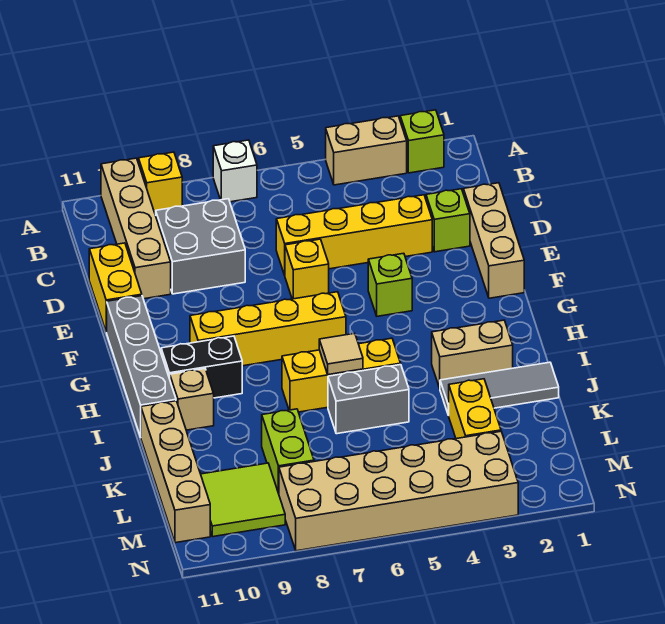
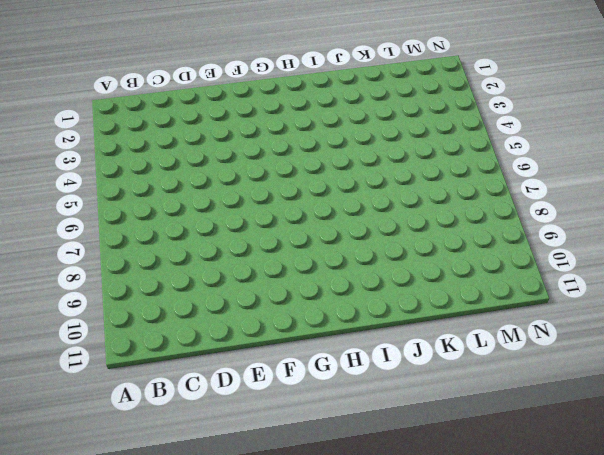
none -> lime brick A2 level 1
none -> tan brick A3:A4 level 1
none -> white brick A7 level 1

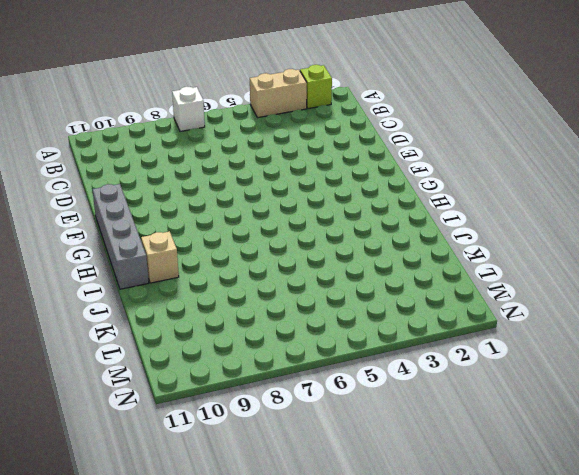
none -> yellow brick A9 level 1
none -> tan brick A10:D10 level 1
none -> grey brick C8:D9 level 1

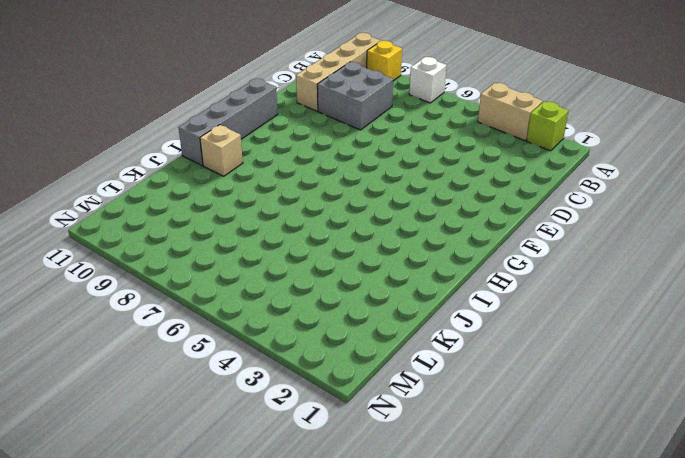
none -> tan brick D1:F1 level 1
none -> lime brick D2 level 1
none -> yellow brick D3:D6 level 1

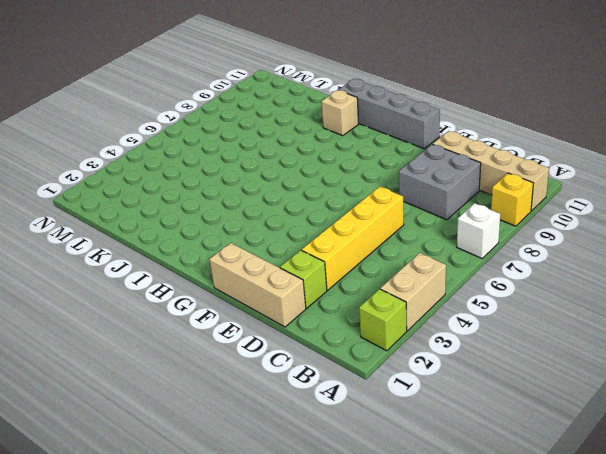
none -> yellow brick D11:E11 level 1
none -> yellow brick E6 level 1
none -> lime brick F4 level 1

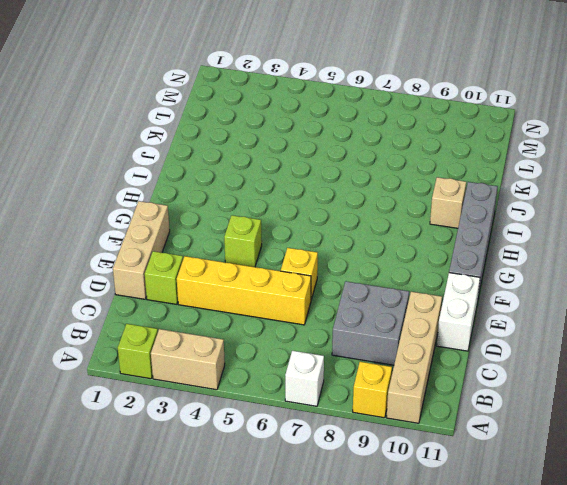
white brick D11:E11 level 1 -> yellow brick D11:E11 level 1
none -> yellow brick G6:G9 level 1
none -> black brick H9:H10 level 1
none -> tan brick I2:I3 level 1

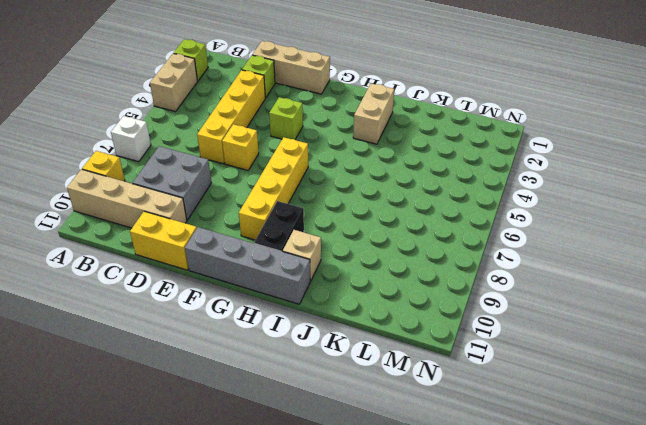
none -> yellow brick I5:I7 level 1
none -> grey tile J1:J3 level 1
none -> grey brick J5:J6 level 1

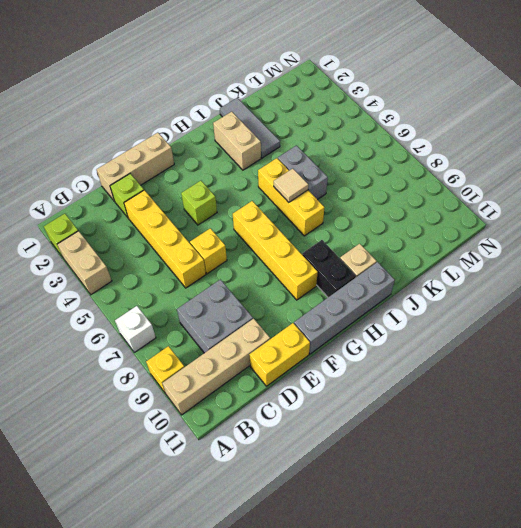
none -> tan brick J11:M11 level 1
none -> yellow brick K3:L3 level 1
none -> lime brick K8:L8 level 1

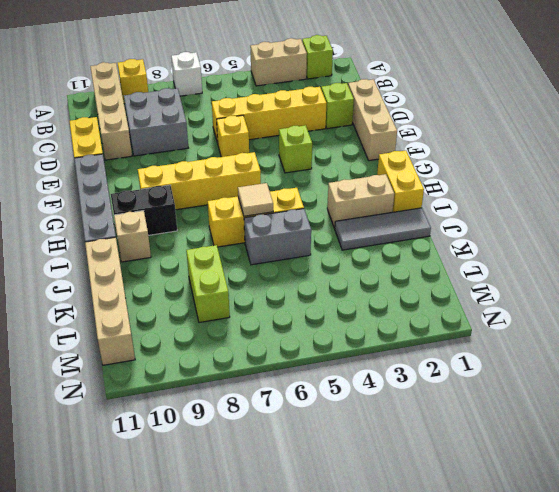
yellow brick H1:I1 level 1 -> yellow brick K3:L3 level 1
none -> lime tile L9:M10 level 1
none -> tan brick M3:N8 level 1

